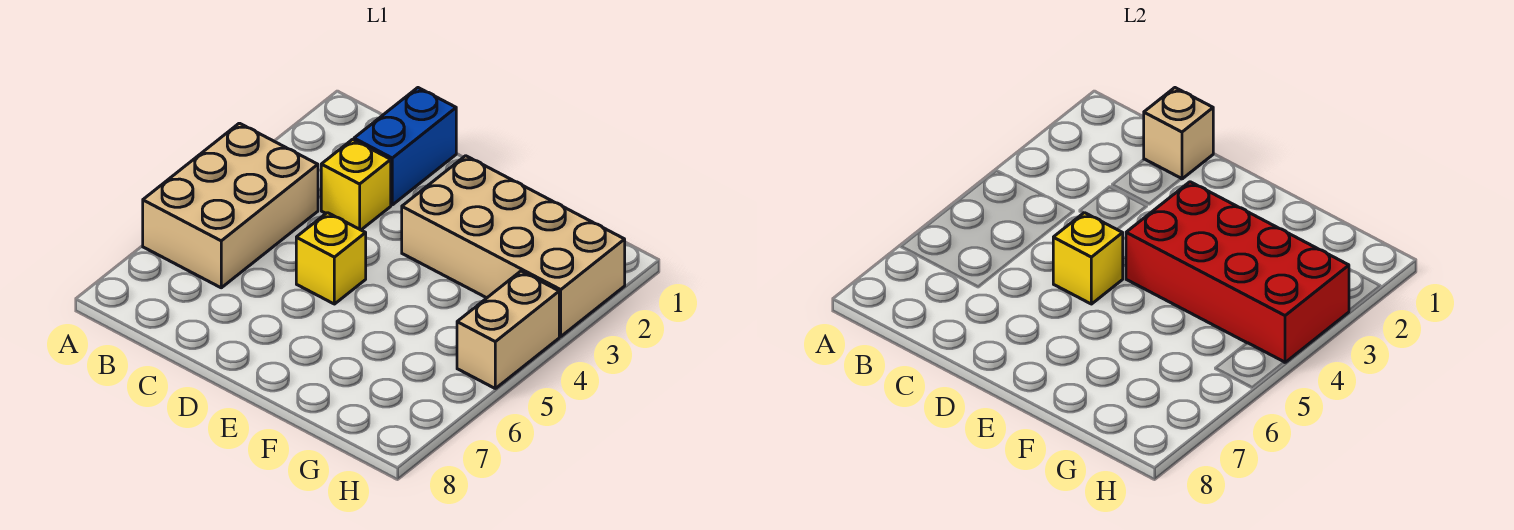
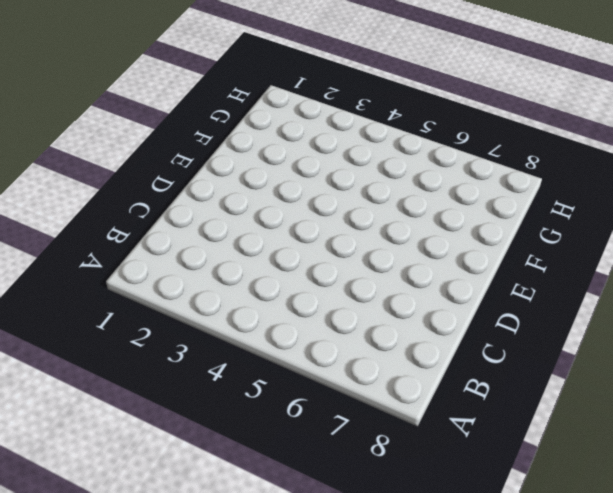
none -> tan brick A4:B6 level 1
none -> blue brick C1:C2 level 1

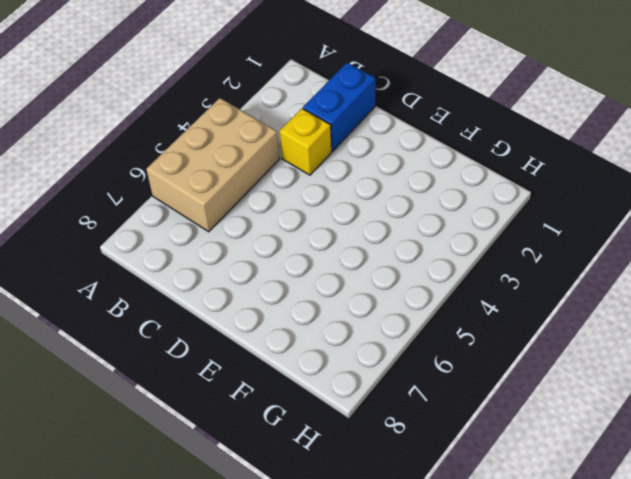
none -> yellow brick D5 level 1
none -> tan brick E2:H3 level 1

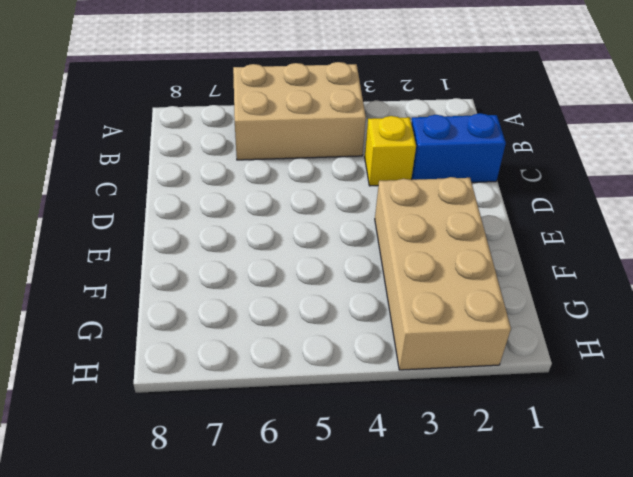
none -> yellow brick D5 level 1
none -> tan brick H4:H5 level 1

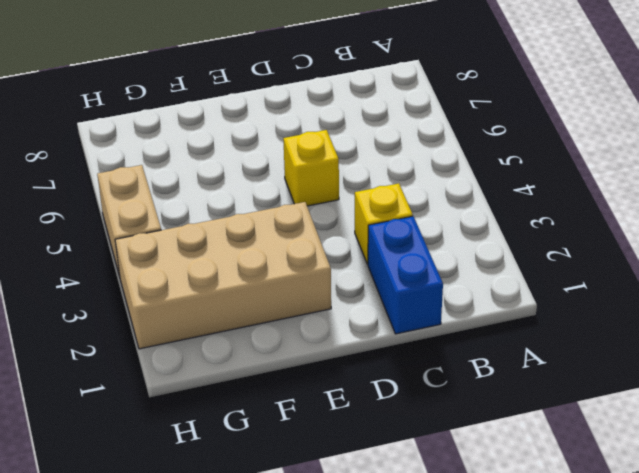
none -> tan brick A4:B6 level 1
none -> tan brick C1 level 2

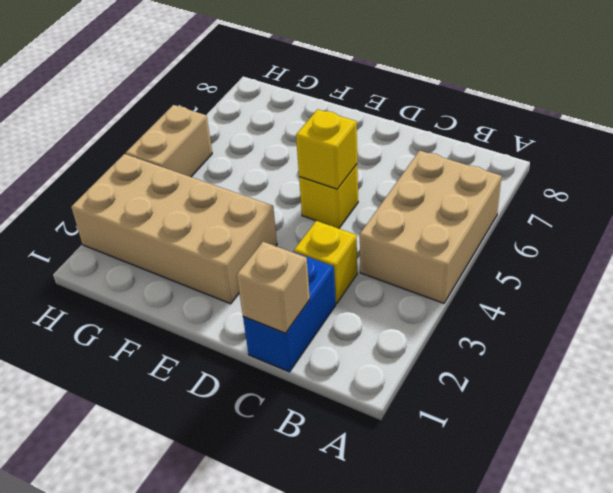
none -> red brick E3:H4 level 2

